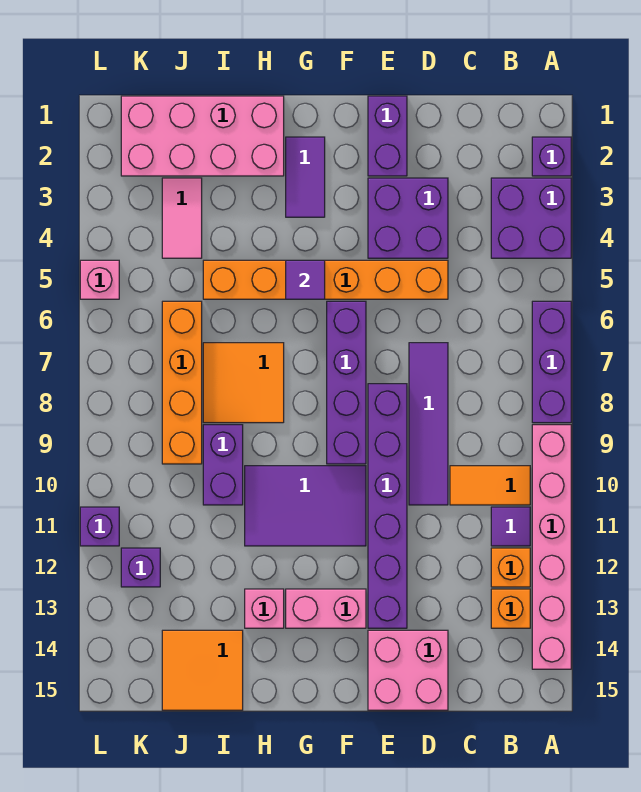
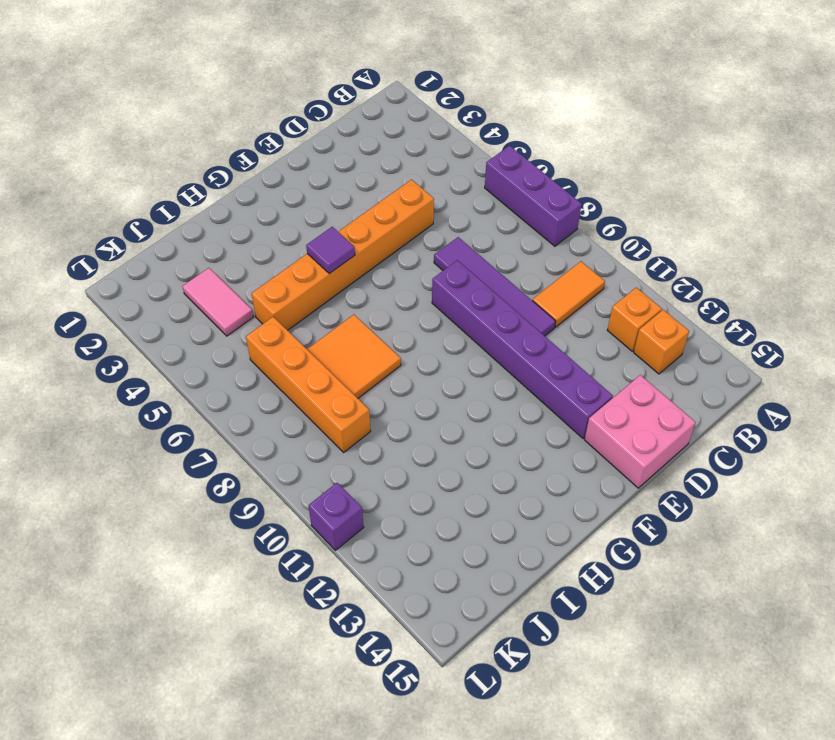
none -> purple brick A2 level 1
none -> purple brick A3:B4 level 1
none -> pink brick A9:A14 level 1

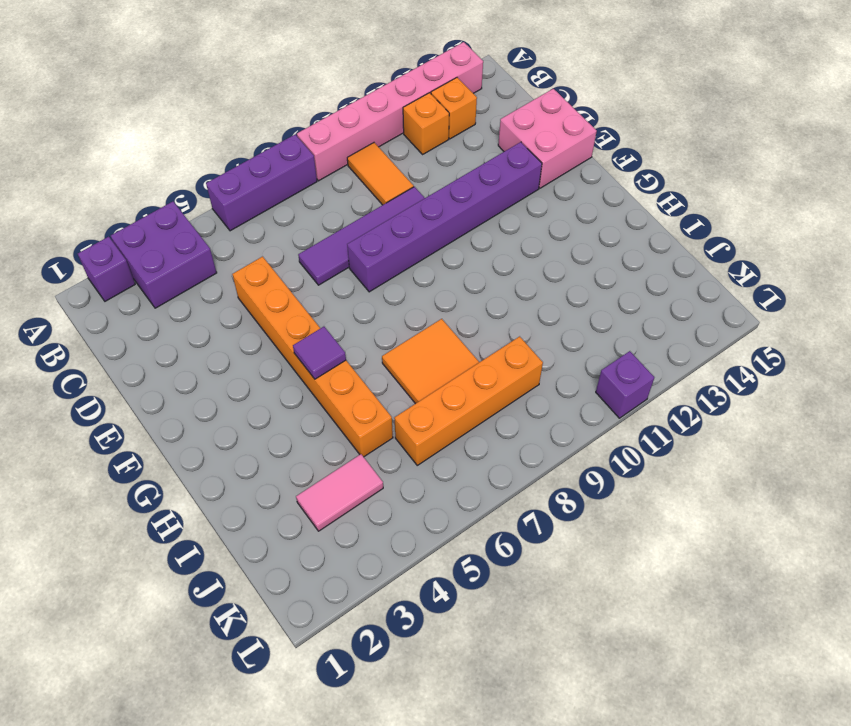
none -> purple tile B11 level 1
none -> purple brick D3:E4 level 1
none -> purple brick E1:E2 level 1

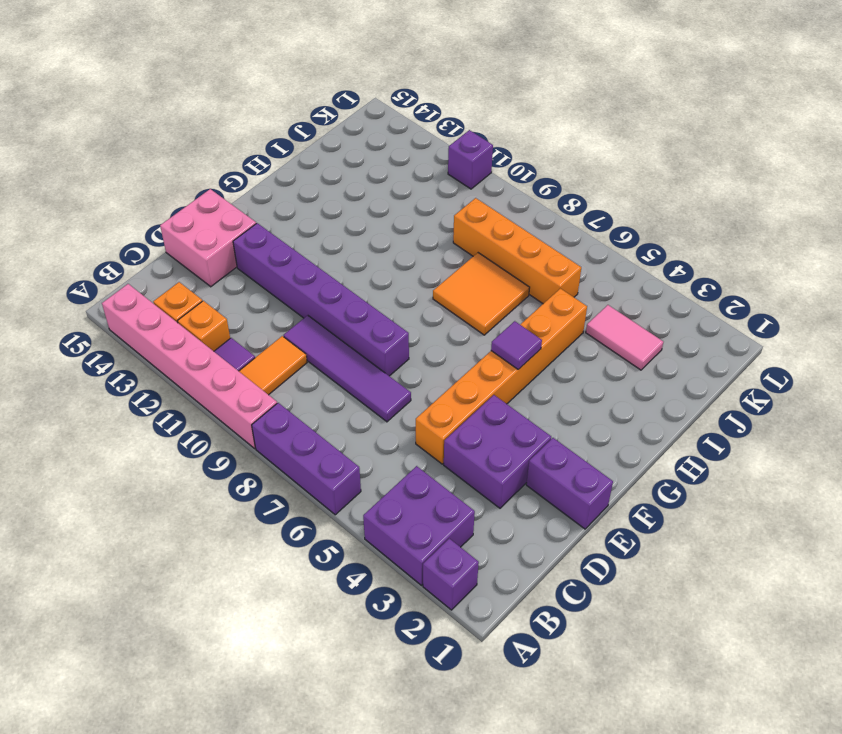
none -> purple brick F6:F9 level 1
none -> purple tile F10:H11 level 1
none -> pink brick F13:G13 level 1

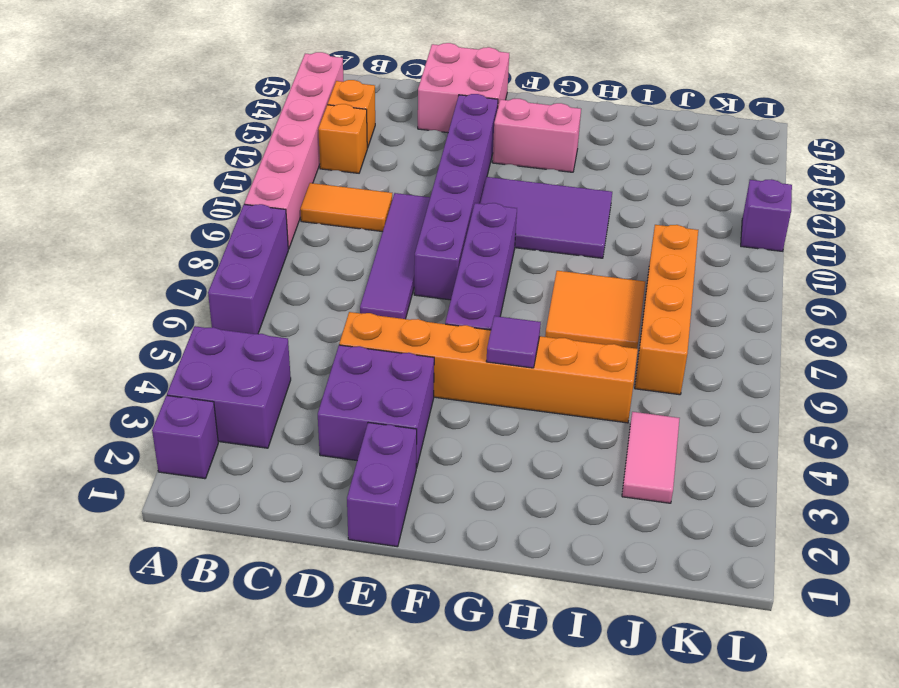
none -> purple tile B11 level 1
none -> purple tile G2:G3 level 1
none -> pink brick H1:K2 level 1

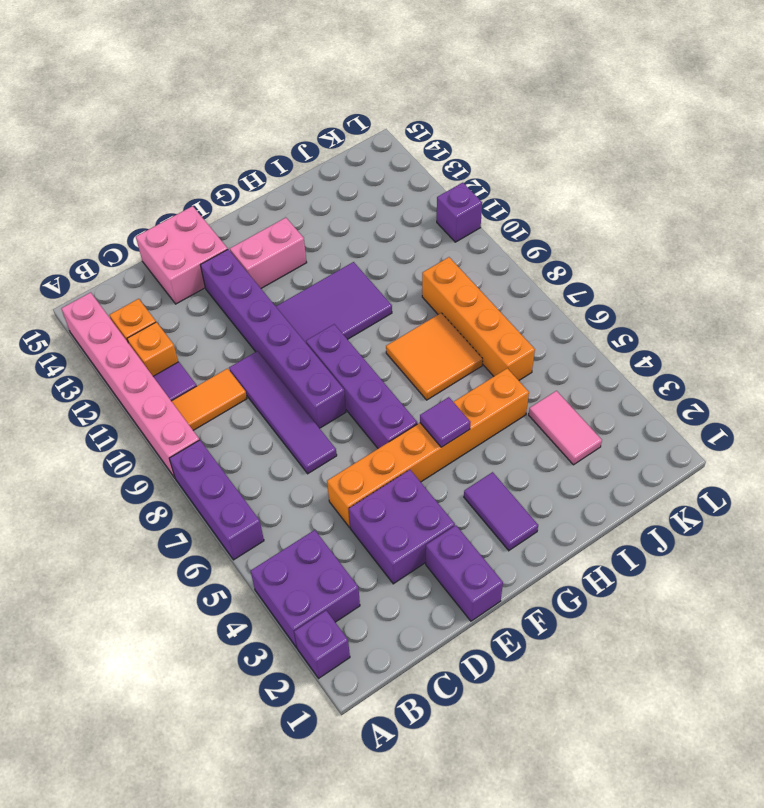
none -> pink brick H1:K2 level 1
none -> pink brick H13 level 1
none -> purple brick I9:I10 level 1

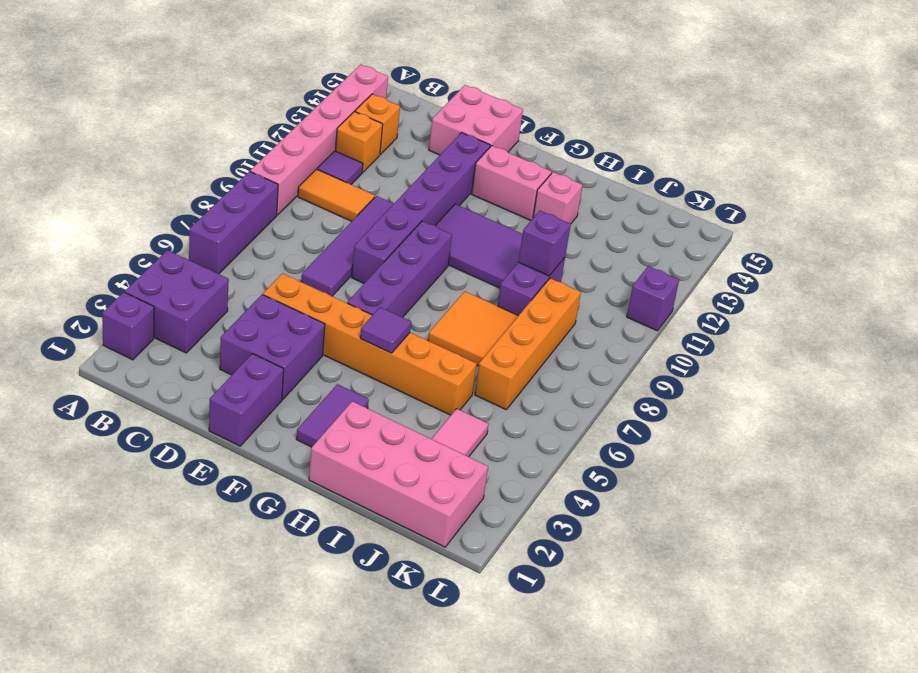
purple brick I10 level 2 -> purple brick K12 level 1
none -> orange tile I14:J15 level 1
none -> pink brick L5 level 1

